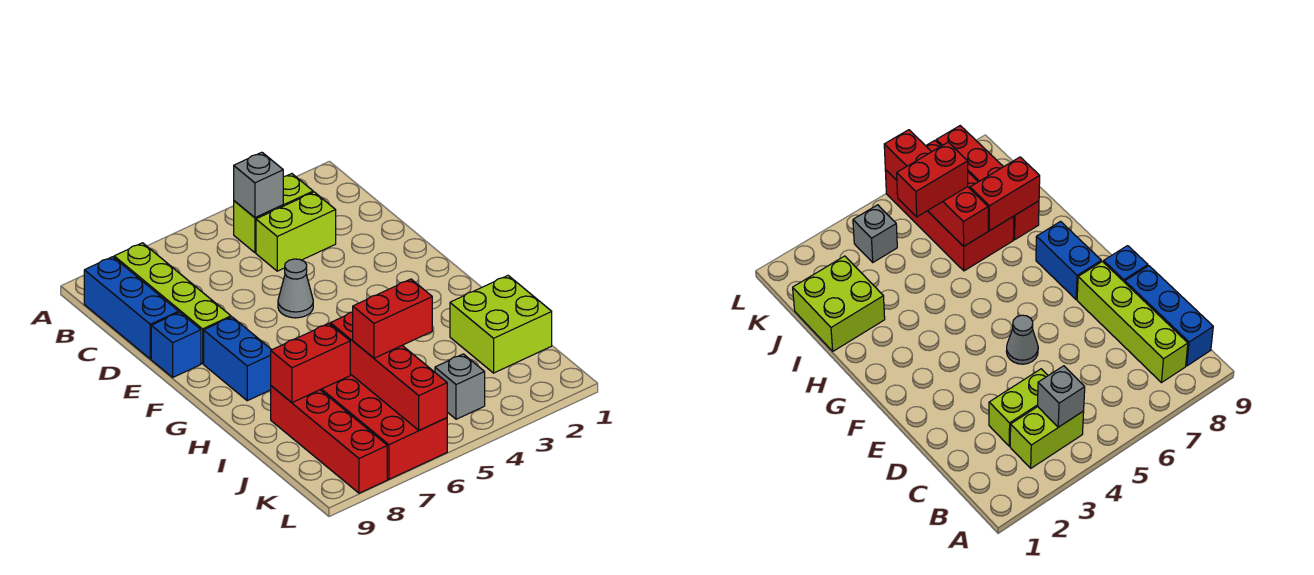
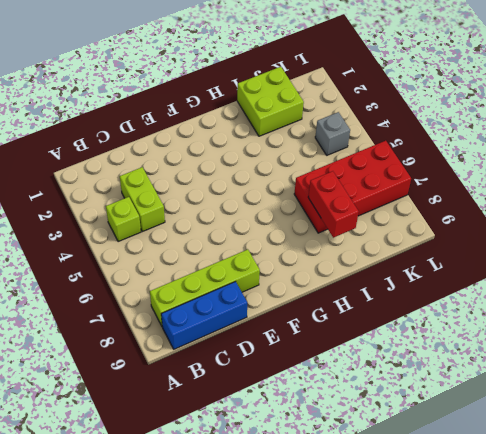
lime brick B4 level 1 -> lime brick B3:B4 level 1
none -> grey cone E5 level 1
none -> blue brick E9 level 1
none -> blue brick F8:G8 level 1

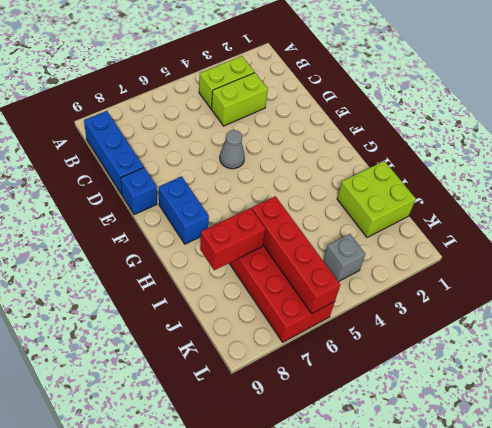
none -> lime brick B8:E8 level 1
none -> red brick I8:L8 level 1
none -> grey brick B4 level 2

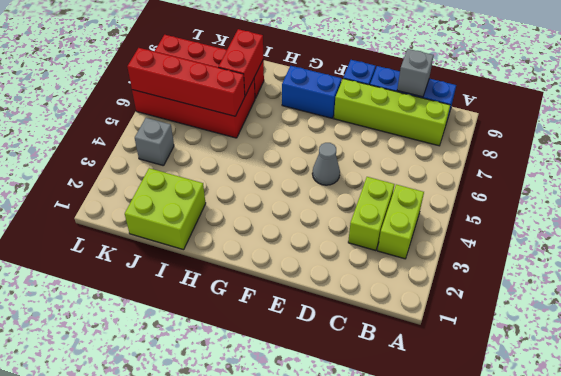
grey brick C9 level 2 -> grey brick B4 level 2
none -> red brick J5:J6 level 3

